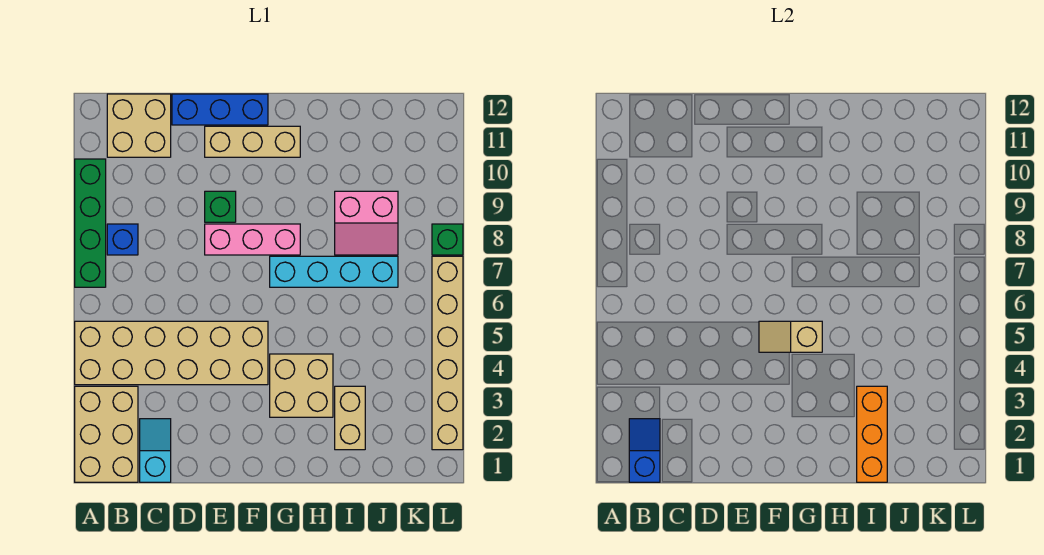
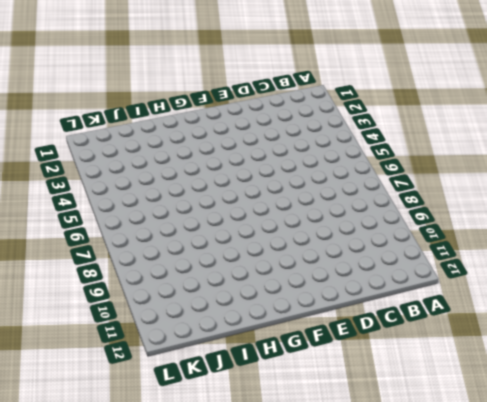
none -> tan brick A1:B3 level 1
none -> tan brick A4:F5 level 1
none -> green brick A7:A10 level 1

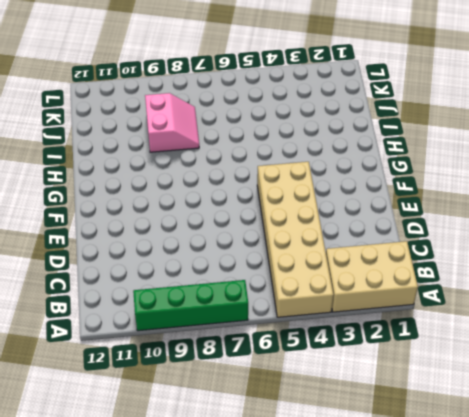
none -> blue brick B8 level 1
none -> tan brick B11:C12 level 1
none -> cyan slope C1:C2 level 1 top 1

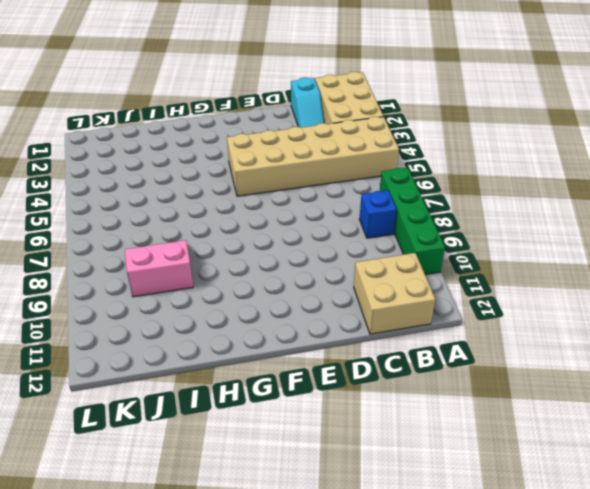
none -> blue brick D12:F12 level 1
none -> pink brick E8:G8 level 1
none -> green brick E9 level 1

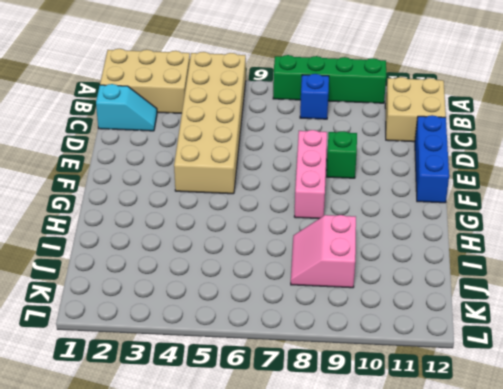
none -> tan brick E11:G11 level 1
none -> tan brick G3:H4 level 1
none -> cyan brick G7:J7 level 1

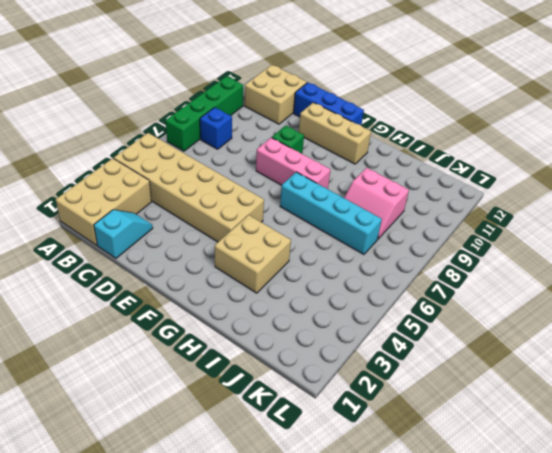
none -> tan brick I2:I3 level 1
none -> tan brick L2:L7 level 1
none -> green brick L8 level 1

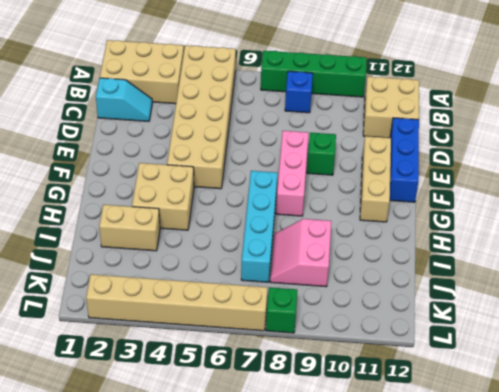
none -> blue slope B1:B2 level 2 top 1
none -> tan slope F5:G5 level 2 top G
none -> orange brick I1:I3 level 2

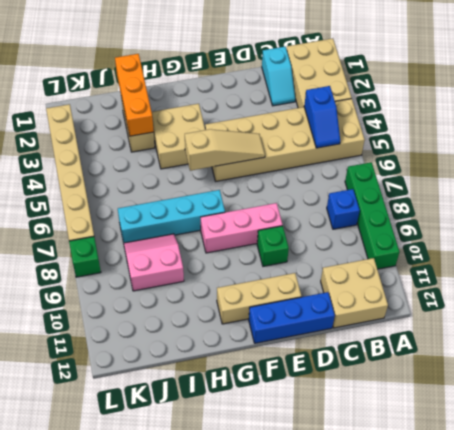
blue slope B4:B5 level 2 top 4 -> blue slope B1:B2 level 2 top 1
tan slope E5:G5 level 2 top G -> tan slope F5:G5 level 2 top G

